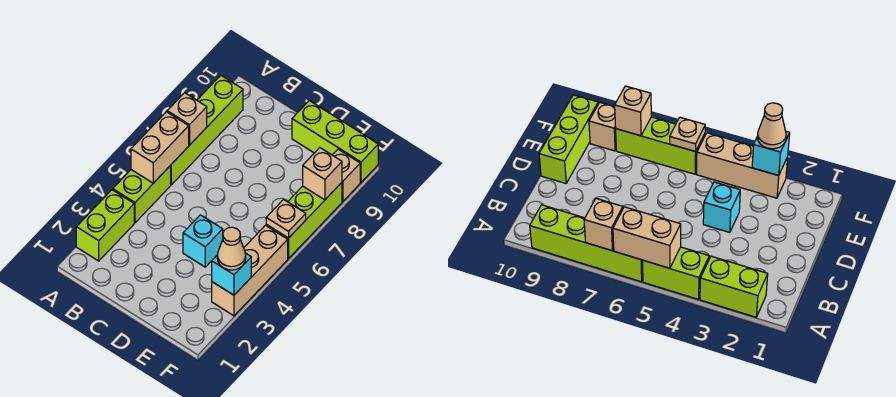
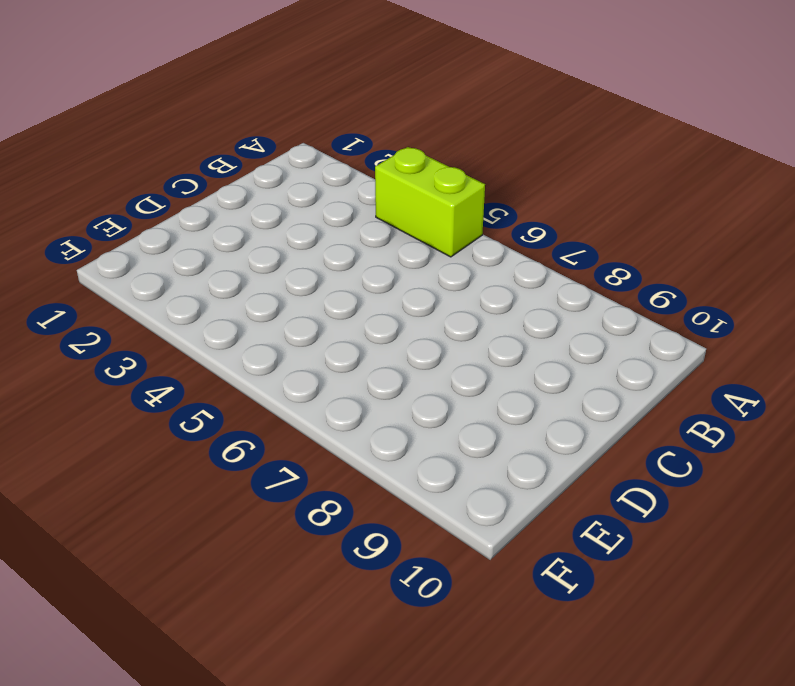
none -> lime brick A2:A3 level 1
none -> lime brick A6:A9 level 1
none -> cyan brick D4 level 1

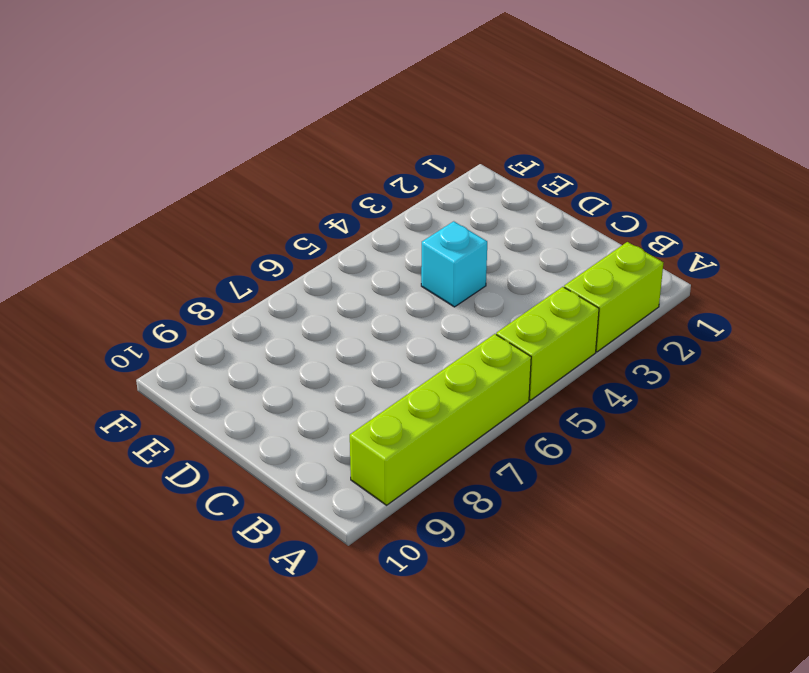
none -> lime brick D10:F10 level 1
none -> tan brick F3:F5 level 1
none -> lime brick F6:F8 level 1

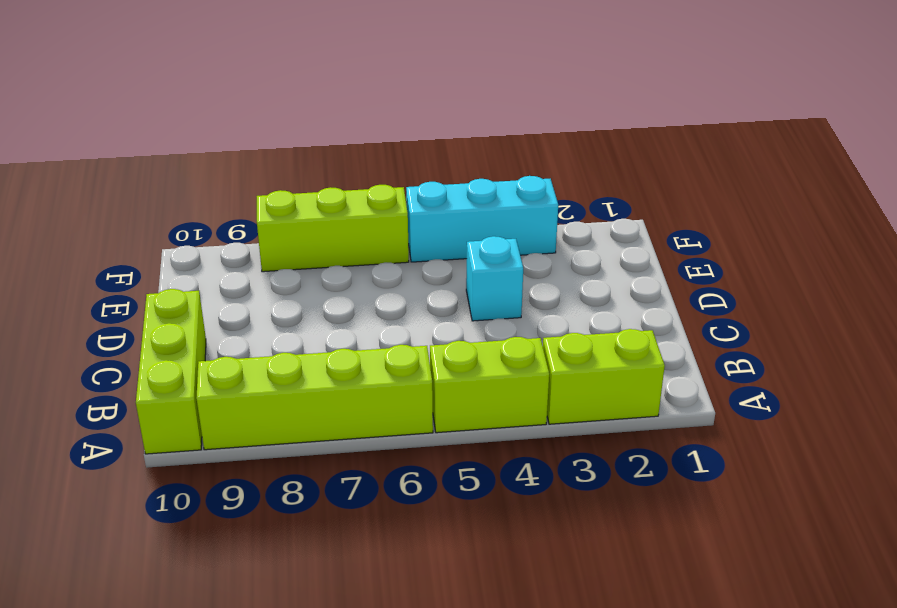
lime brick A10:C10 level 1 -> lime brick D10:F10 level 1
cyan brick F3:F5 level 1 -> tan brick F3:F5 level 1
none -> tan brick F9 level 1
none -> tan brick A5:A6 level 2
none -> tan brick A7 level 2

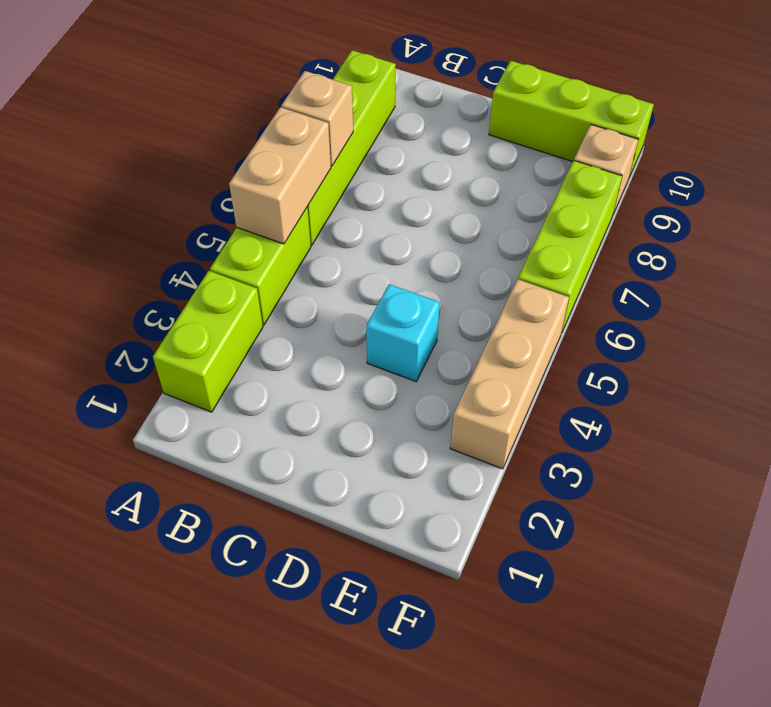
none -> cyan brick F3 level 2
none -> tan plate F6 level 2
none -> tan brick F8 level 2

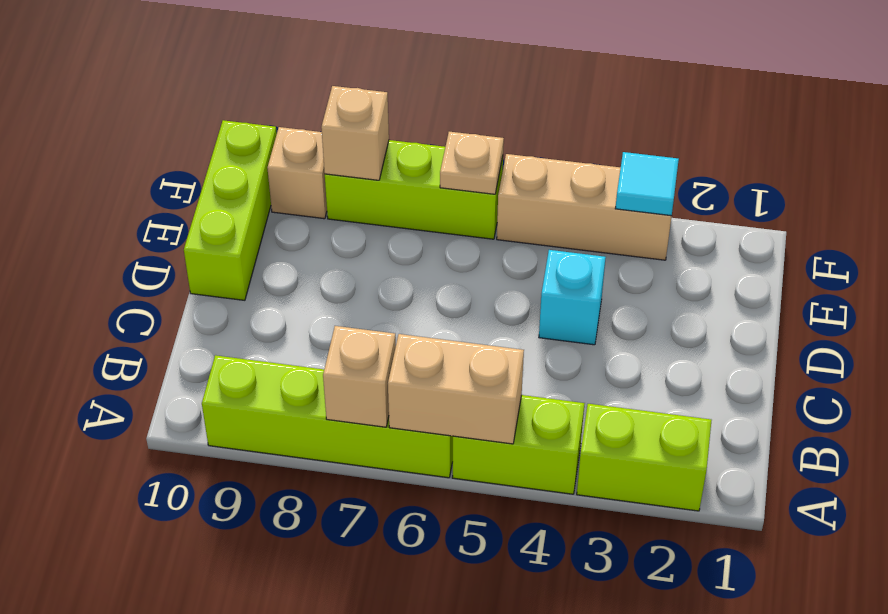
cyan tile F3 level 2 -> cyan brick F3 level 2
none -> tan cone F3 level 3

